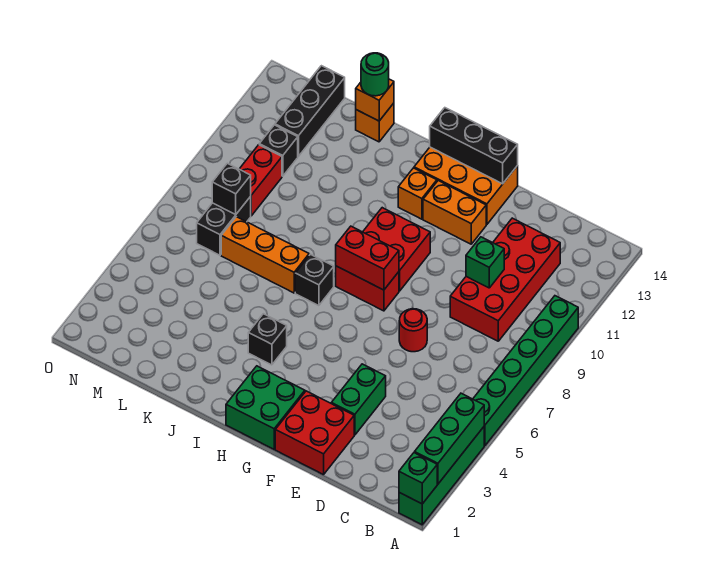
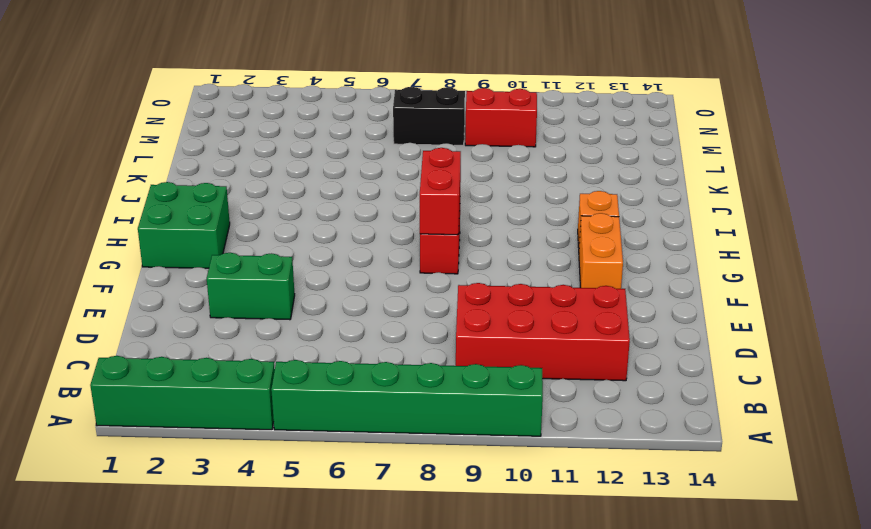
none -> red brick E1:F2 level 1
none -> red round brick E7 level 1
none -> orange brick F13:H14 level 1

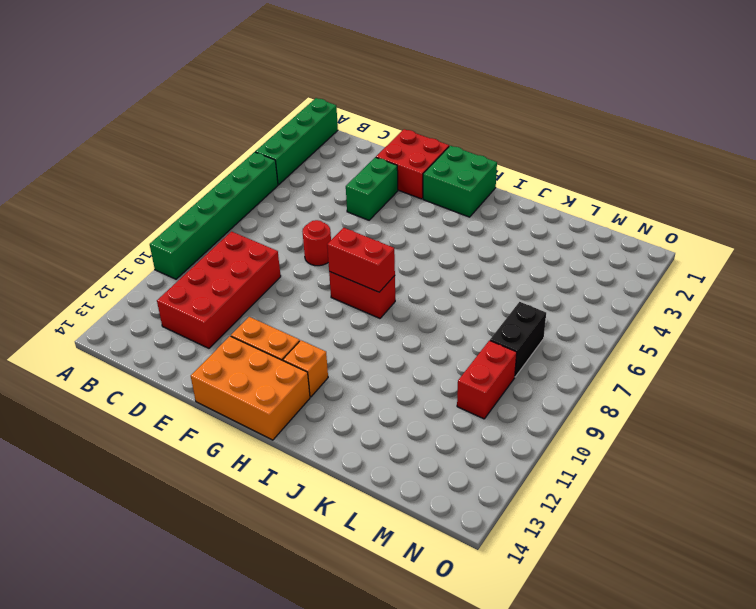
none -> red brick G9:H10 level 1
none -> black brick I4 level 1
none -> black brick I7 level 1

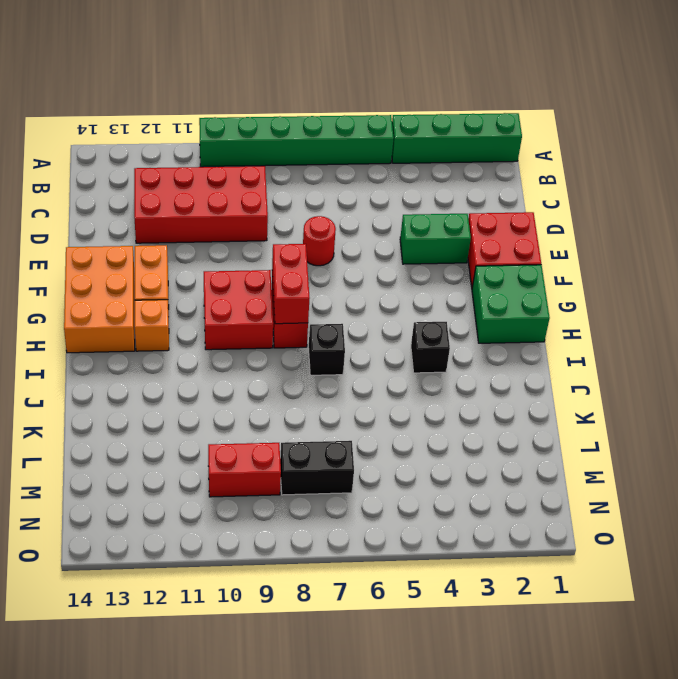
none -> orange brick J7:L7 level 1
none -> orange brick K14 level 1
none -> black brick M11 level 1

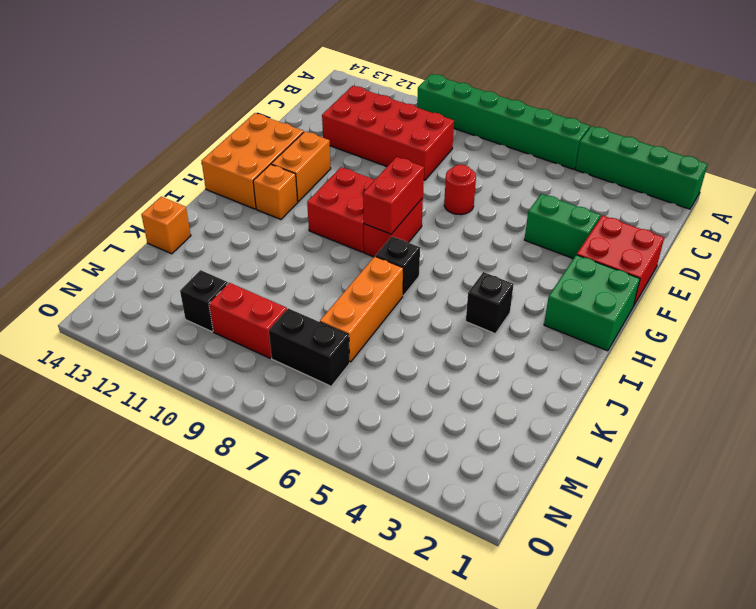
none -> black brick M12:M14 level 1
none -> green brick A1 level 2
none -> green brick A2:A4 level 2

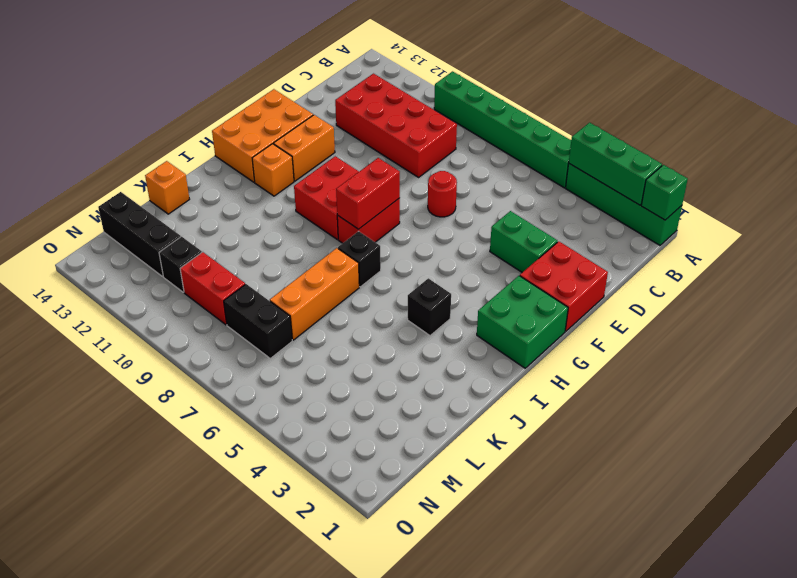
none -> green brick D10 level 2
none -> black brick F14:H14 level 2
none -> orange brick K14 level 2

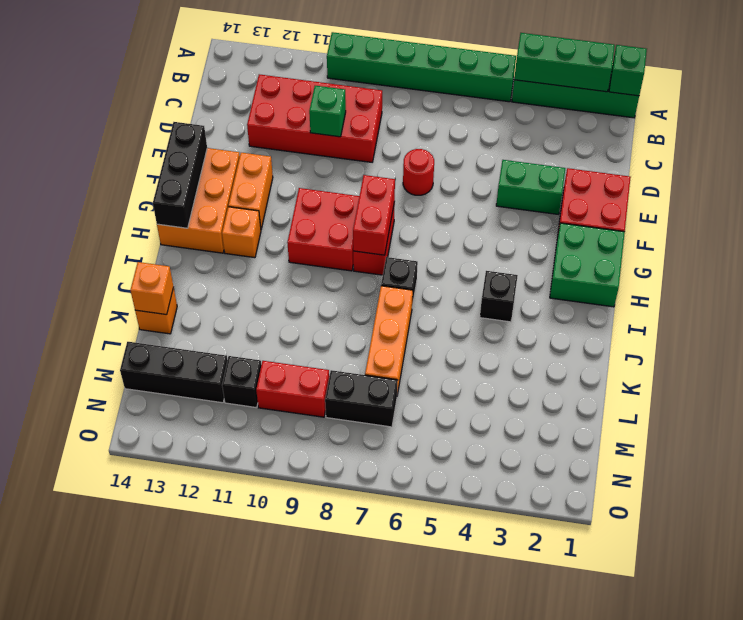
none -> black brick M8 level 2
none -> green round brick K14 level 3

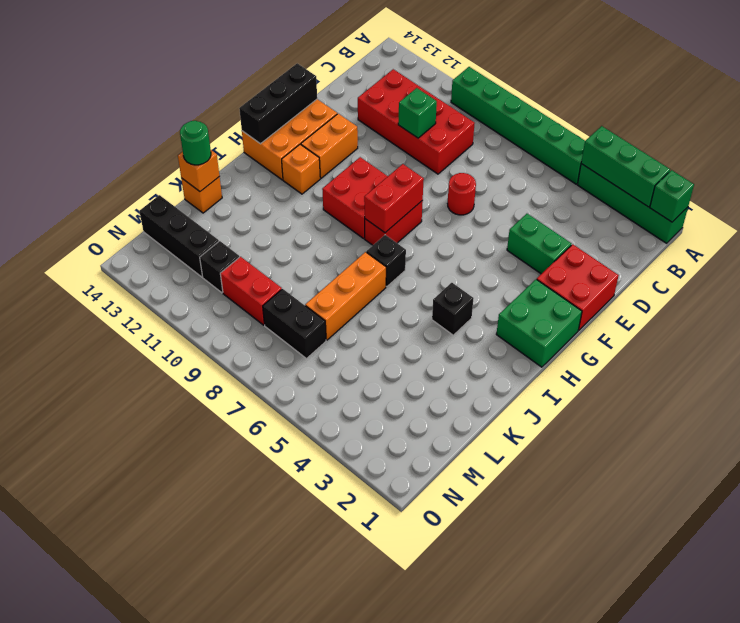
none -> black brick M8 level 2

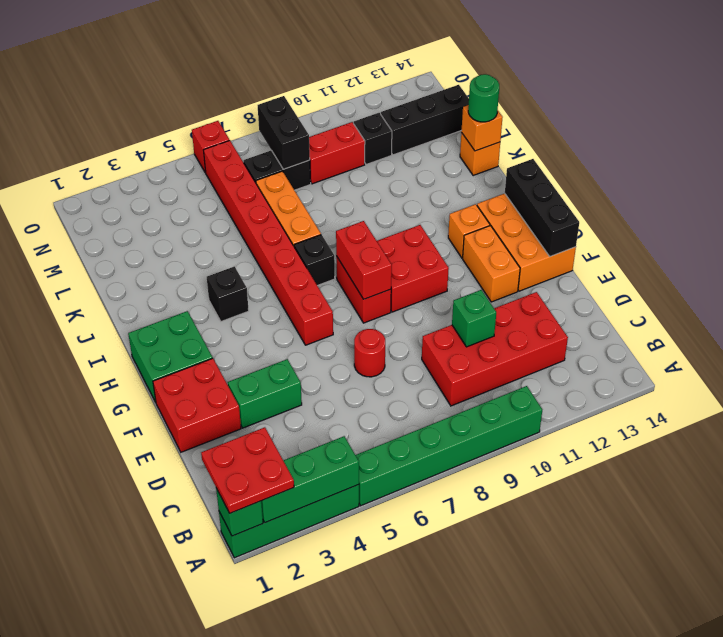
red plate A1:B2 level 3 -> none
red brick G6:N6 level 1 -> none
black brick M8:N8 level 2 -> black brick M8 level 2
red brick O6 level 1 -> none

